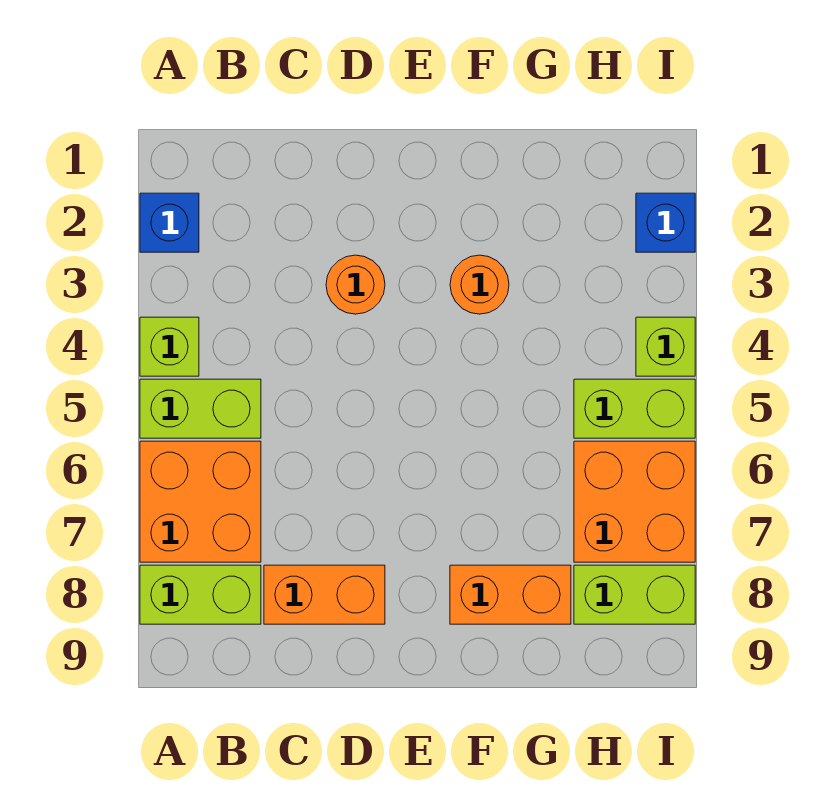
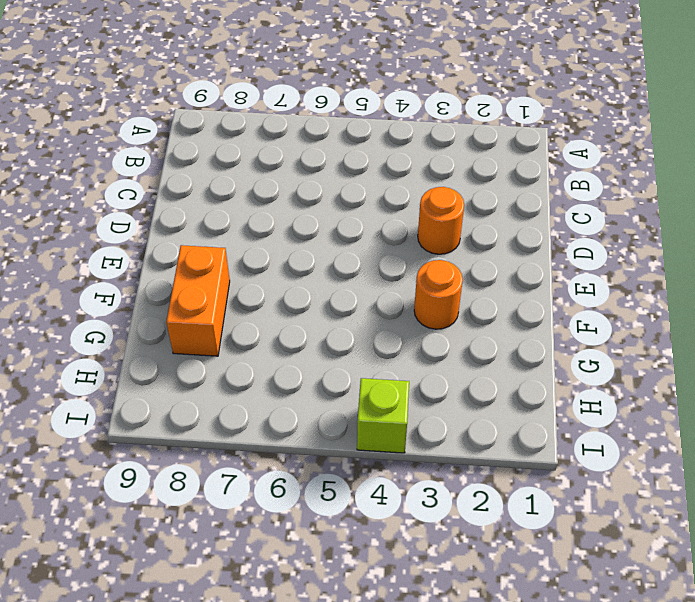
none -> blue brick A2 level 1
none -> lime brick A4 level 1
none -> lime brick A5:B5 level 1

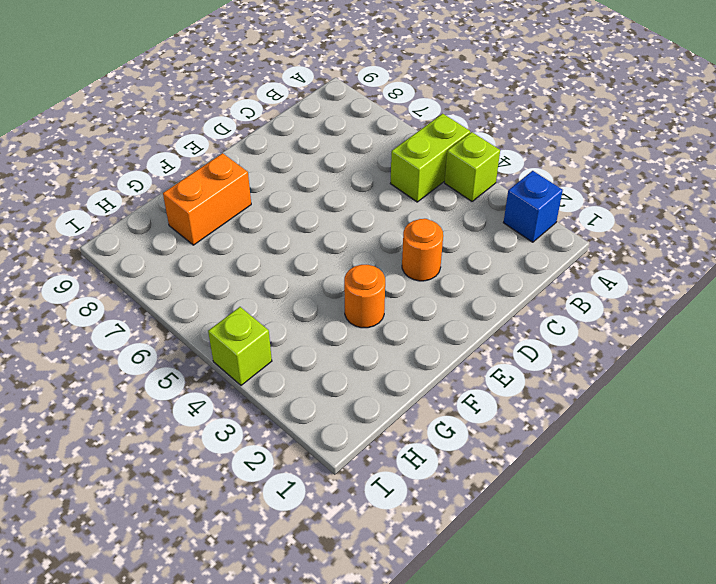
none -> orange brick A6:B7 level 1
none -> lime brick A8:B8 level 1
none -> orange brick C8:D8 level 1

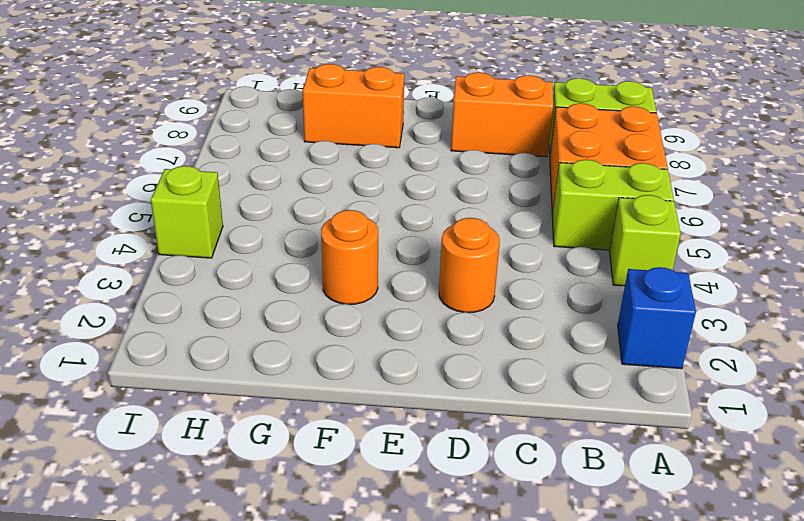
none -> lime brick H5:I5 level 1
none -> orange brick H6:I7 level 1
none -> lime brick H8:I8 level 1

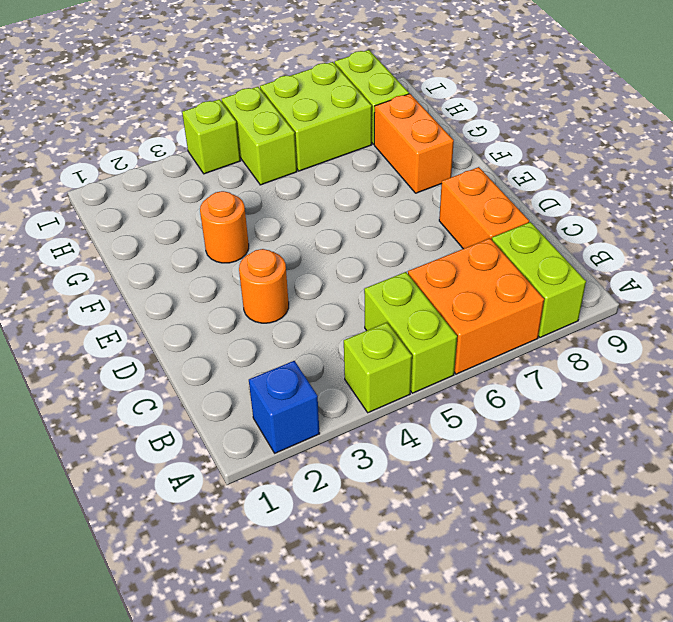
lime brick H6:I7 level 1 -> orange brick H6:I7 level 1
none -> blue brick I2 level 1

